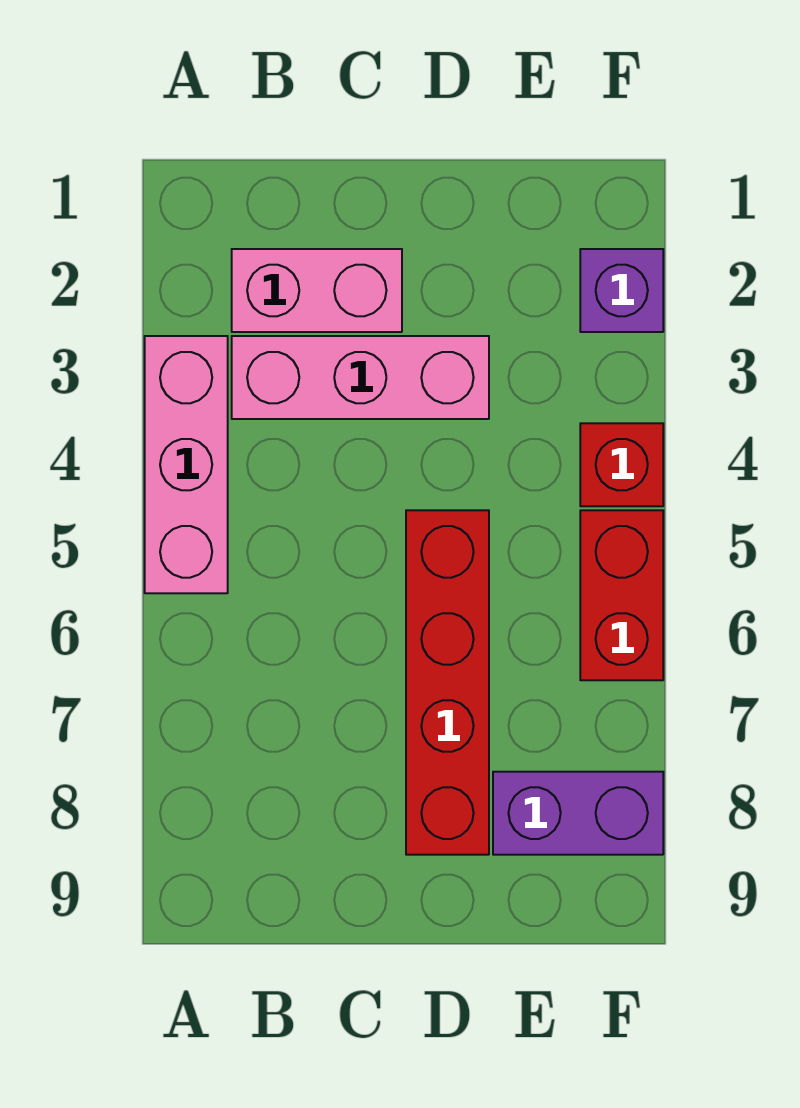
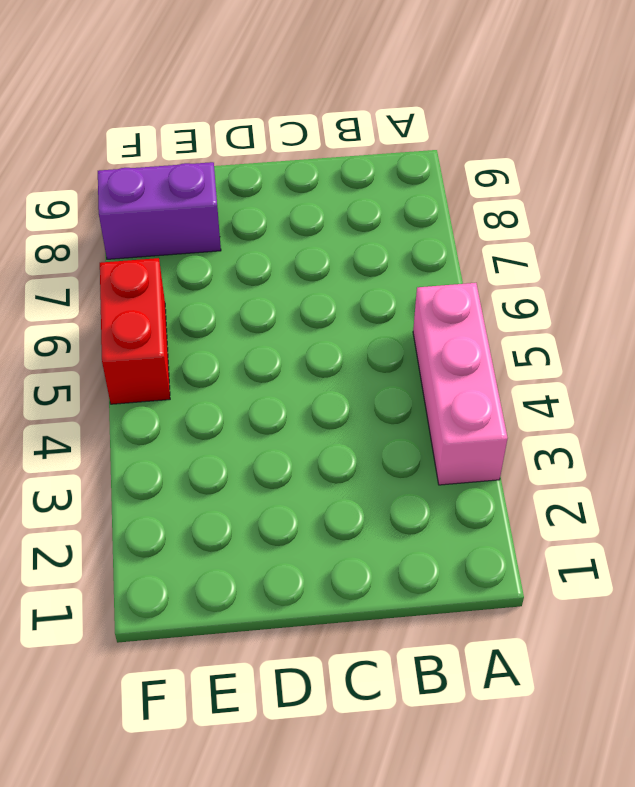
none -> pink brick B2:C2 level 1
none -> pink brick B3:D3 level 1

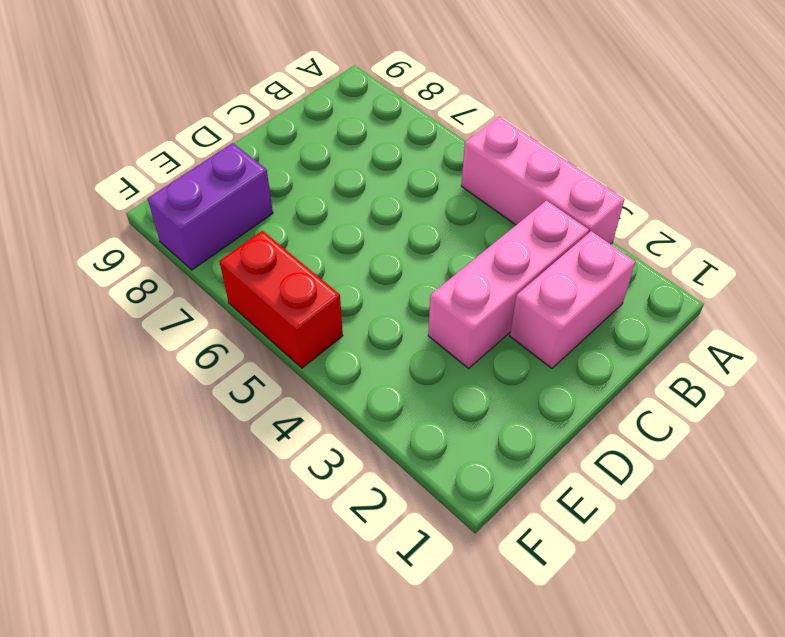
none -> red brick D5:D8 level 1
none -> purple brick F2 level 1

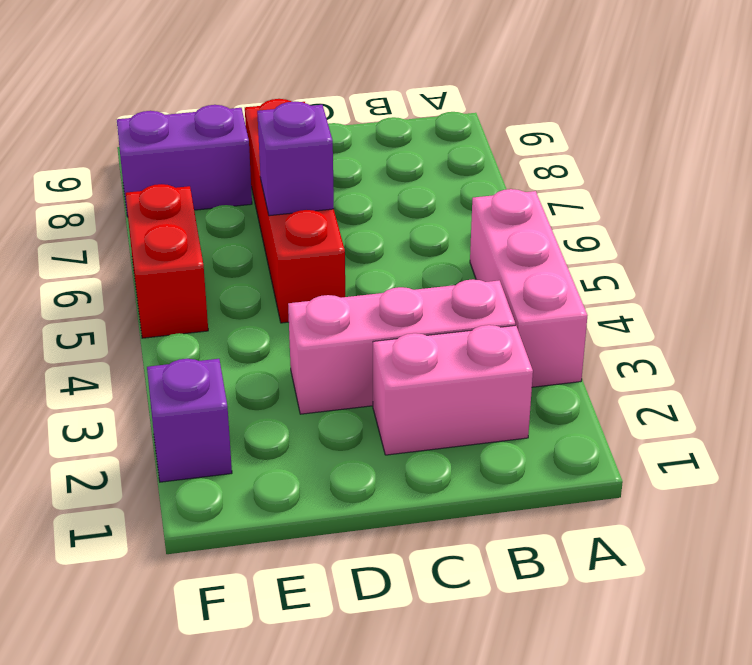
purple brick D6 level 2 -> none
none -> red brick F4 level 1

